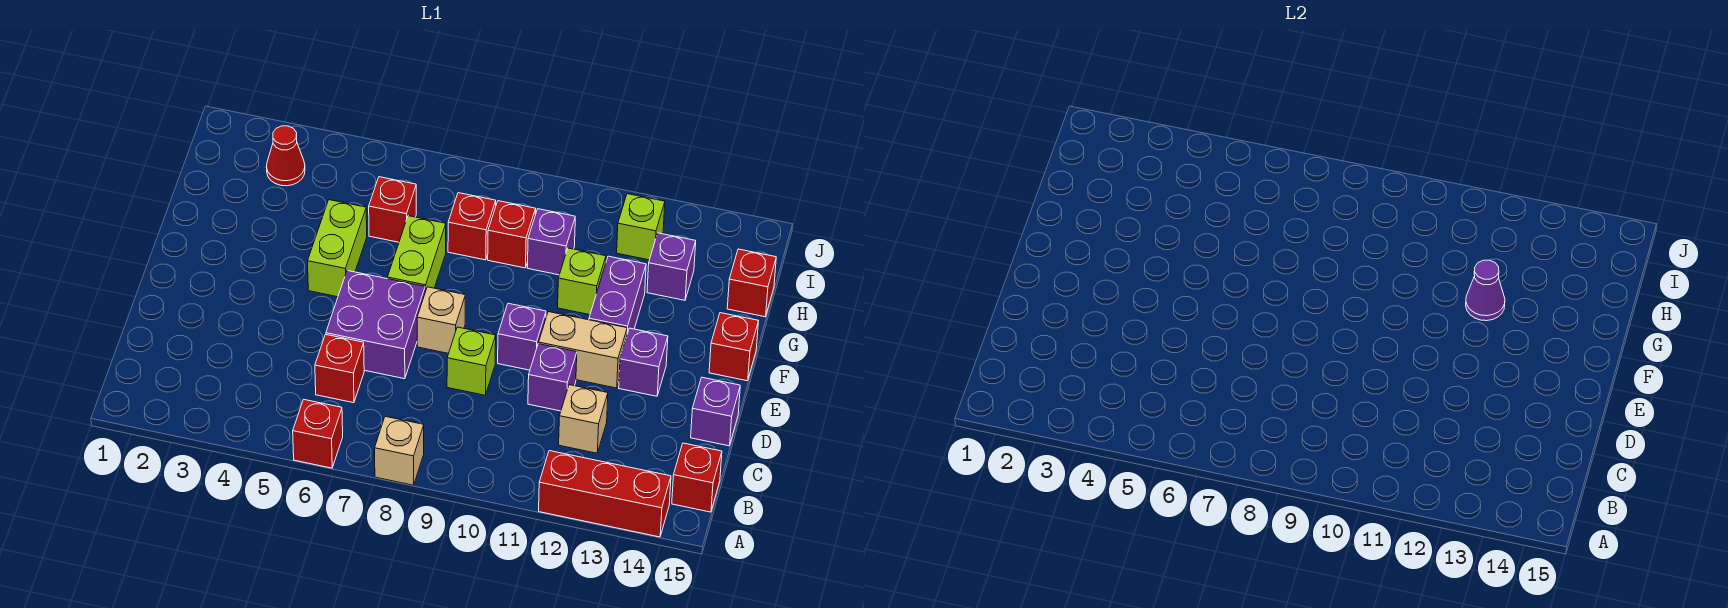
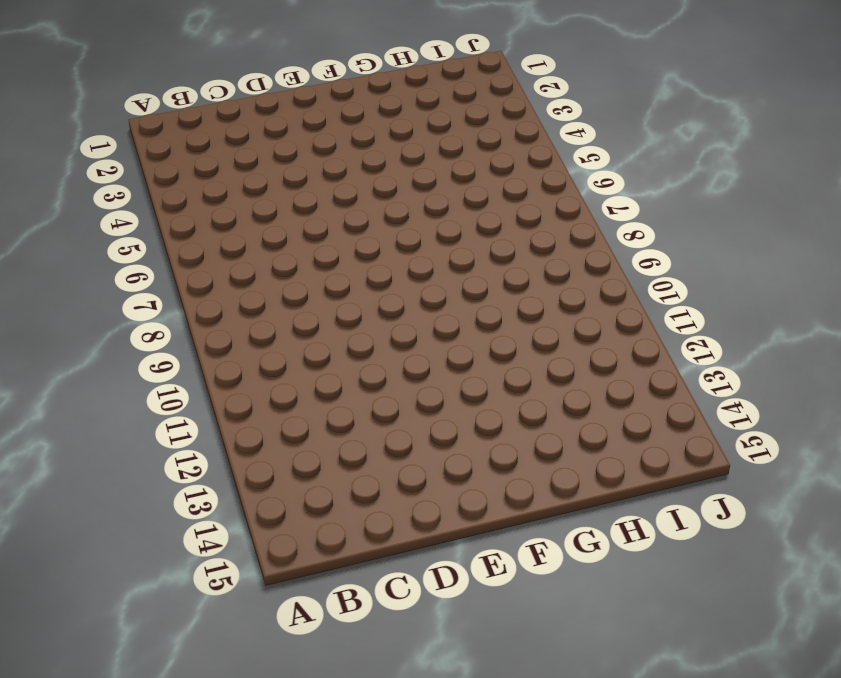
none -> red brick A6 level 1
none -> tan brick A8 level 1
none -> red brick A12:A14 level 1

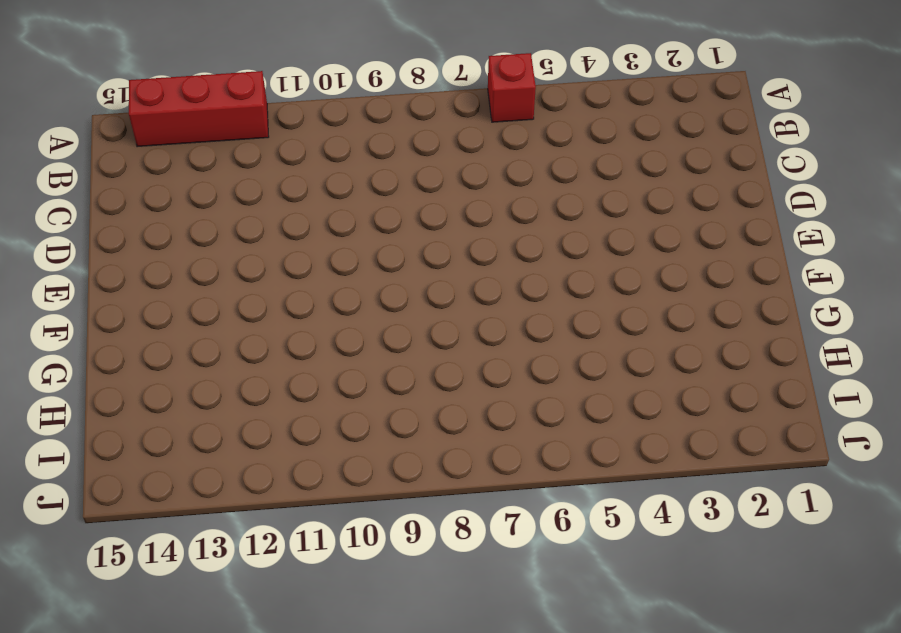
none -> tan brick A8 level 1
none -> red brick B15 level 1
none -> red brick C6 level 1

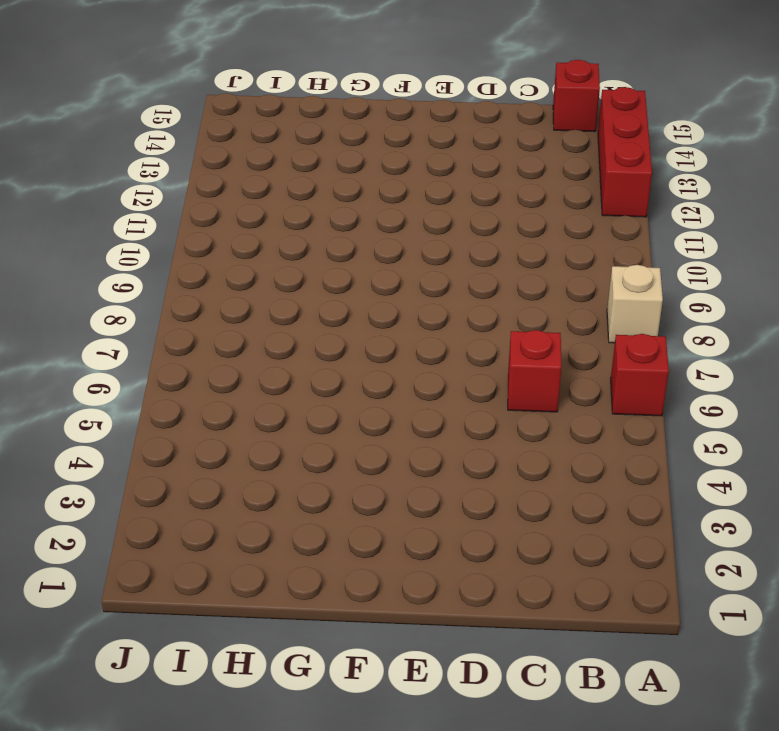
none -> tan brick C12 level 1
none -> purple brick D6:E7 level 1
none -> lime brick D9 level 1

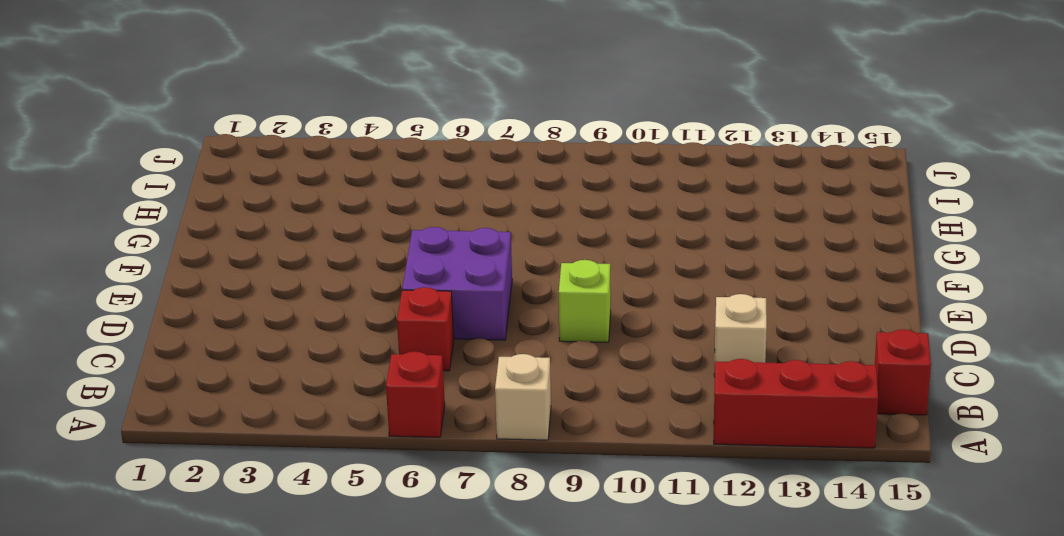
none -> purple brick D11 level 1
none -> purple brick D15 level 1
none -> tan brick E8 level 1

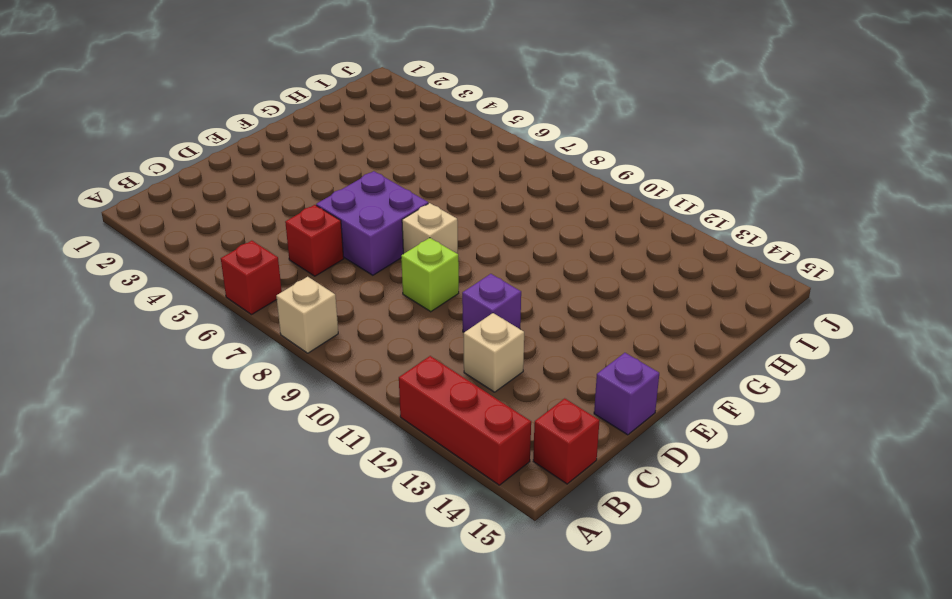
none -> purple brick E10 level 1
none -> tan brick E11:E12 level 1
none -> purple brick E13 level 1

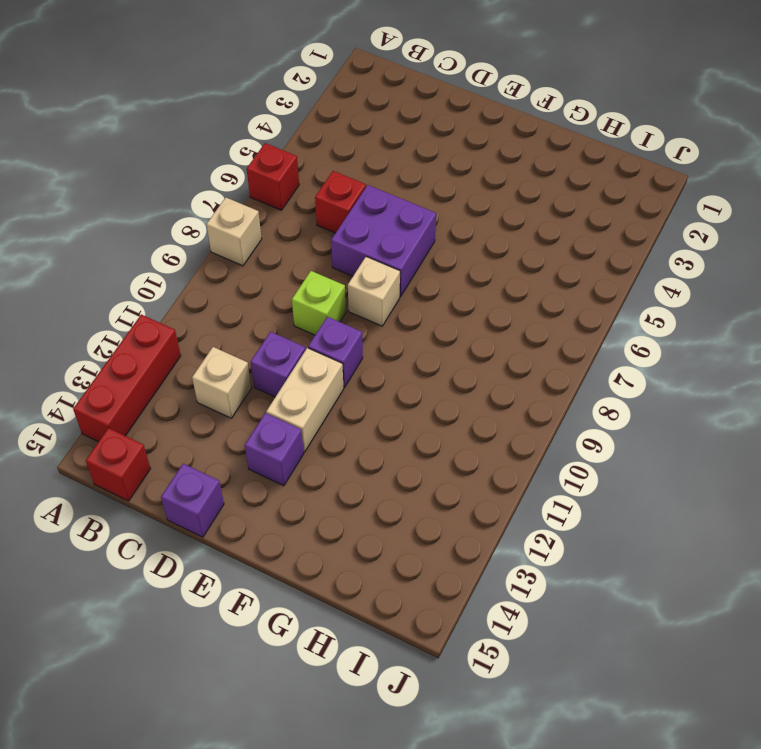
none -> lime brick F5:G5 level 1
none -> lime brick F7:G7 level 1
none -> purple brick F12:G12 level 1

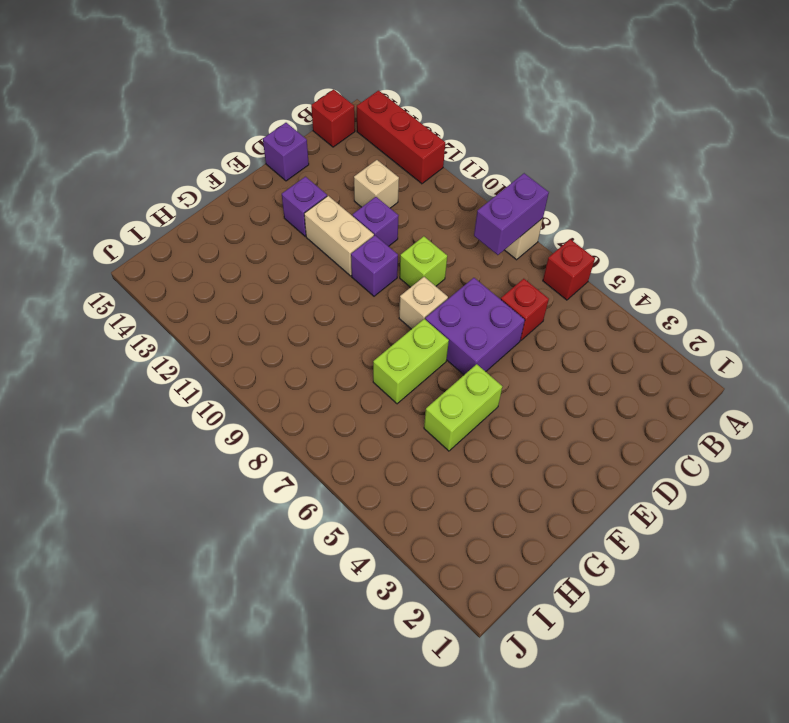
purple brick A8:B8 level 2 -> purple brick F12:G12 level 1
none -> red brick F15 level 1
none -> lime brick G11 level 1
none -> red brick H6 level 1

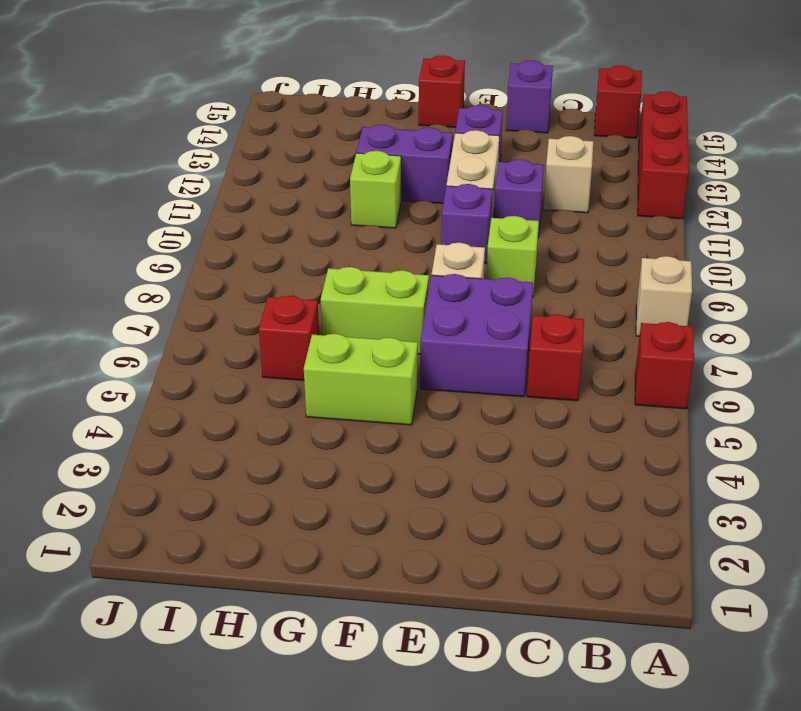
none -> red brick H8 level 1
none -> red brick H9 level 1
none -> purple brick H10 level 1

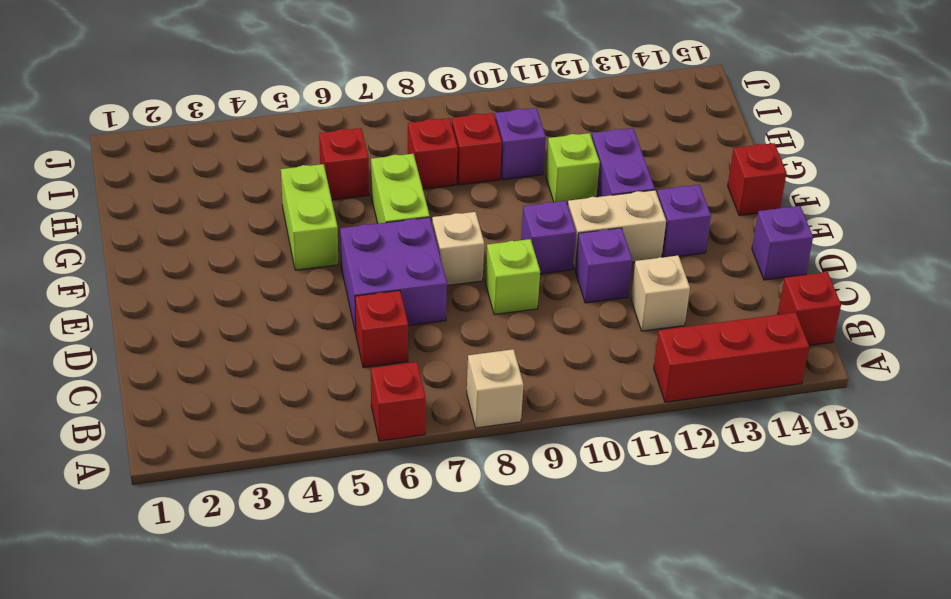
none -> purple brick H13 level 1
none -> red brick H15 level 1
none -> red cone I3 level 1

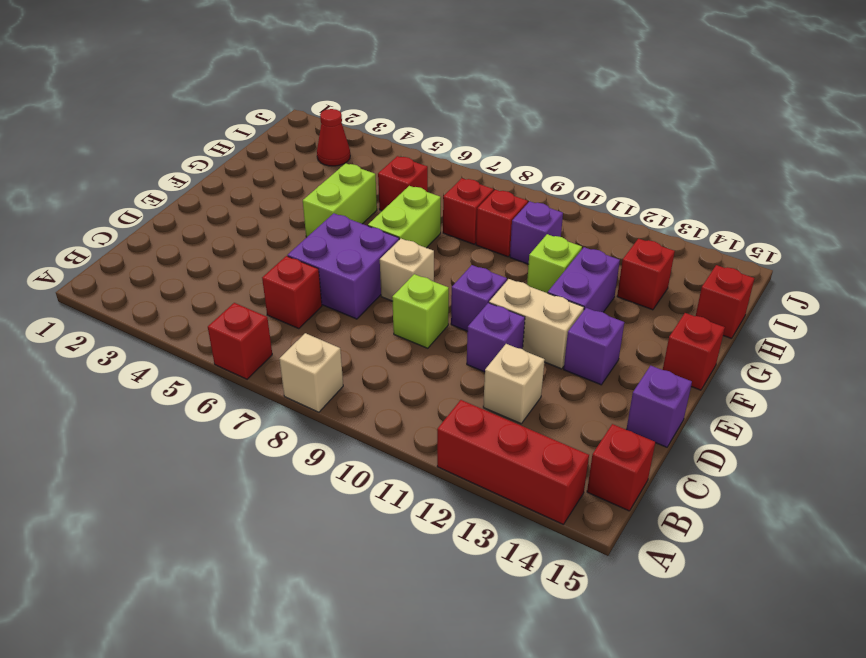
red brick H13 level 1 -> purple brick H13 level 1
none -> lime brick I12 level 1
none -> purple cone G12 level 2

